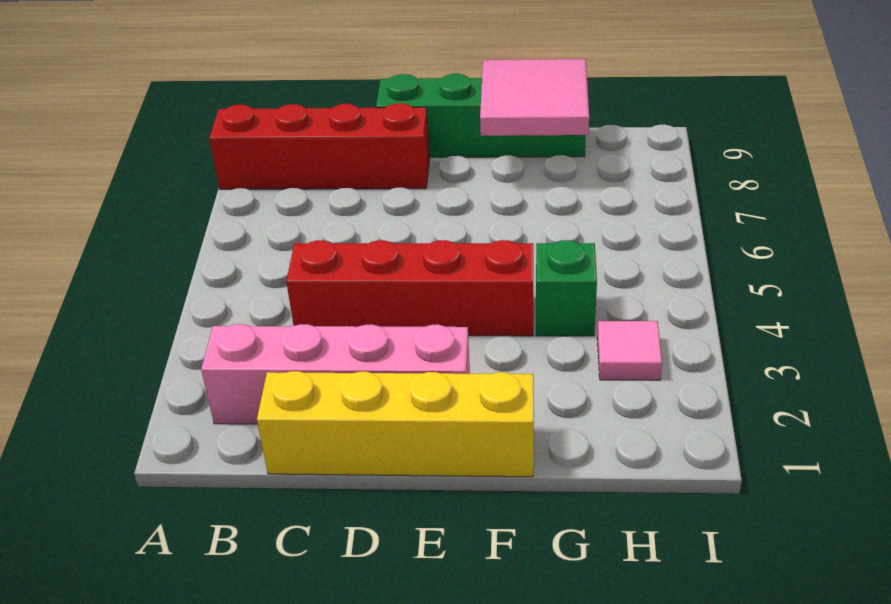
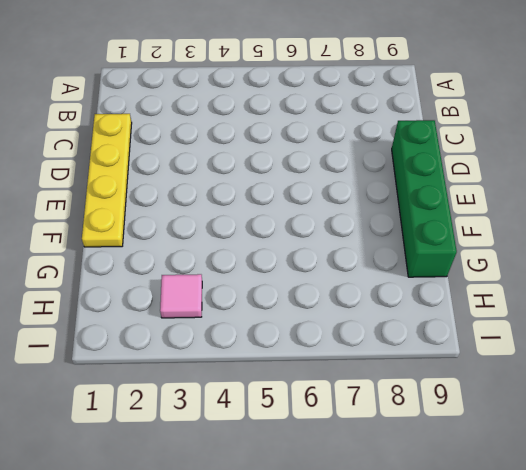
yellow plate C1:F1 level 1 -> yellow brick C1:F1 level 1
none -> red brick A8:D8 level 1
none -> pink brick B2:E2 level 1

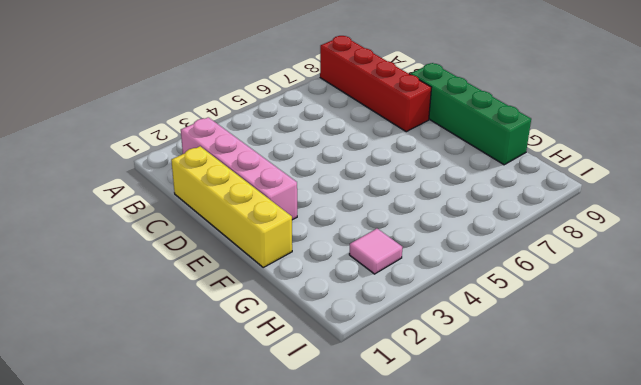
none -> red brick C4:F4 level 1
none -> green brick G4 level 1

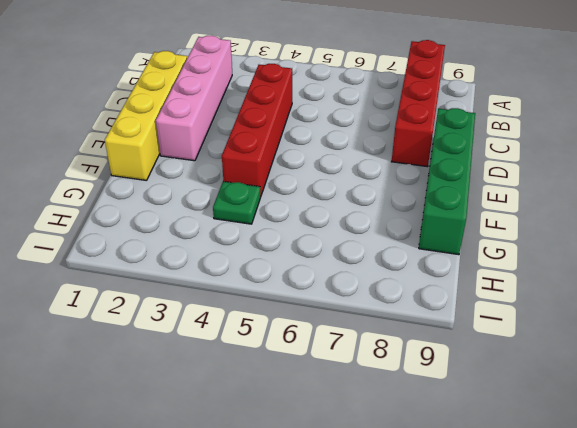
green plate G4 level 1 -> green brick G4 level 1
none -> pink tile H3 level 1
none -> pink tile F8:G9 level 2

